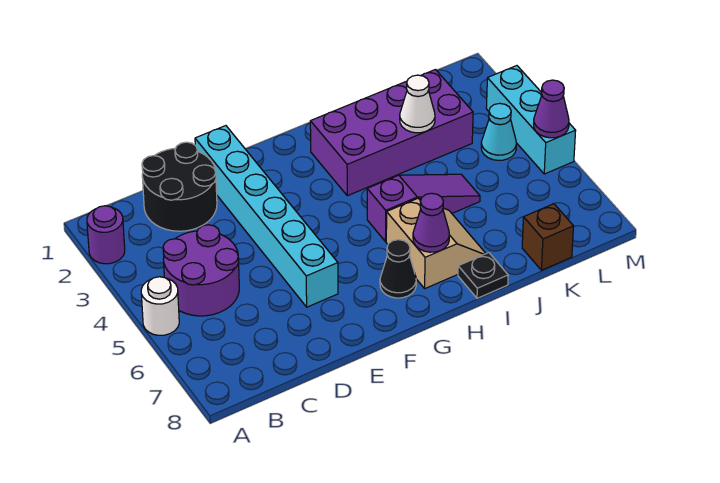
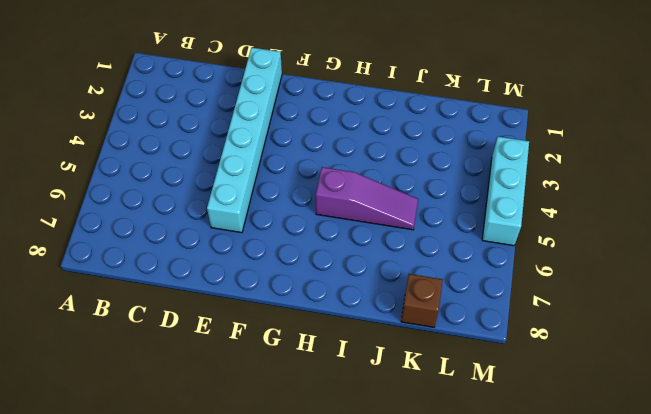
none -> purple round brick A2 level 1
none -> white round brick A5 level 1
none -> purple round brick B4:C5 level 1

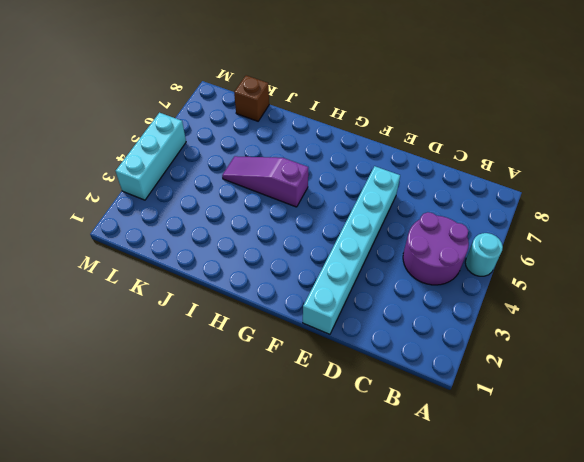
cyan round brick A5 level 1 -> white round brick A5 level 1
none -> purple round brick A2 level 1
none -> black round brick C1:D2 level 1
none -> black cone G7 level 1

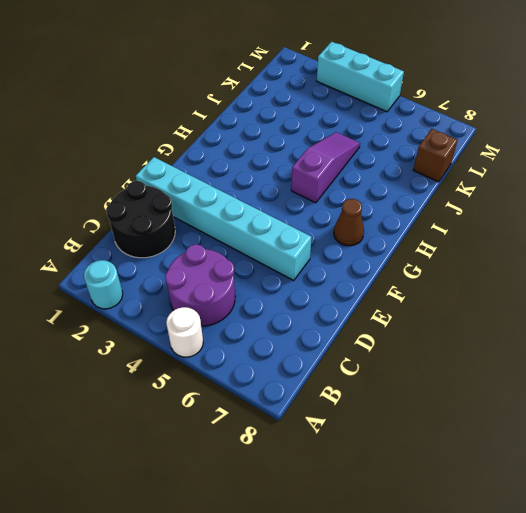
cyan round brick A2 level 1 -> purple round brick A2 level 1
brown cone G7 level 1 -> black cone G7 level 1
none -> purple brick H2:K3 level 1
none -> tan slope H6:I7 level 1 top H
none -> black plate I8 level 1

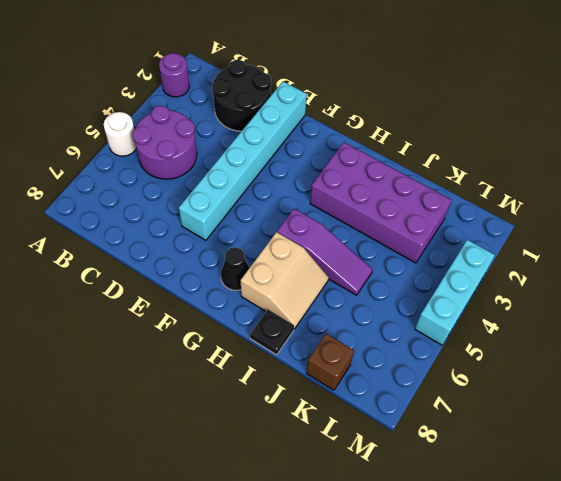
none -> cyan cone L4 level 1
none -> purple cone H7 level 2
none -> white cone J3 level 2

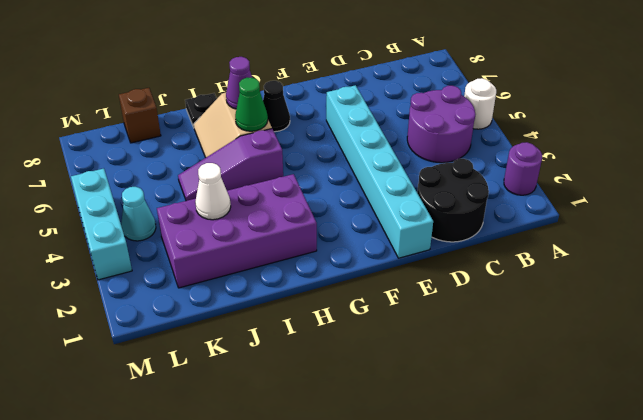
green cone H6 level 2 -> none
none -> purple cone M5 level 2

